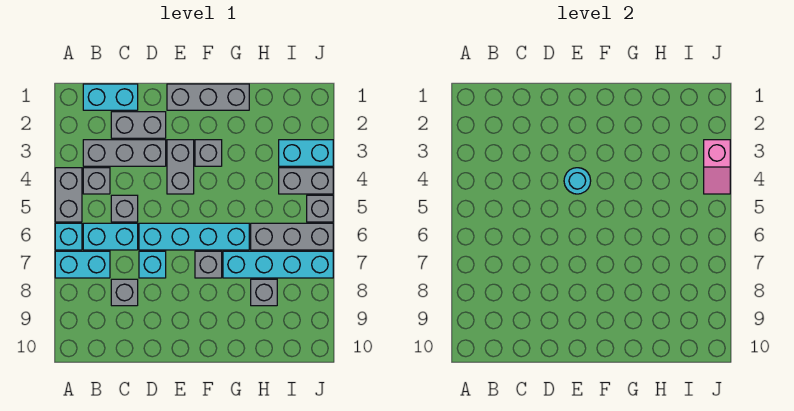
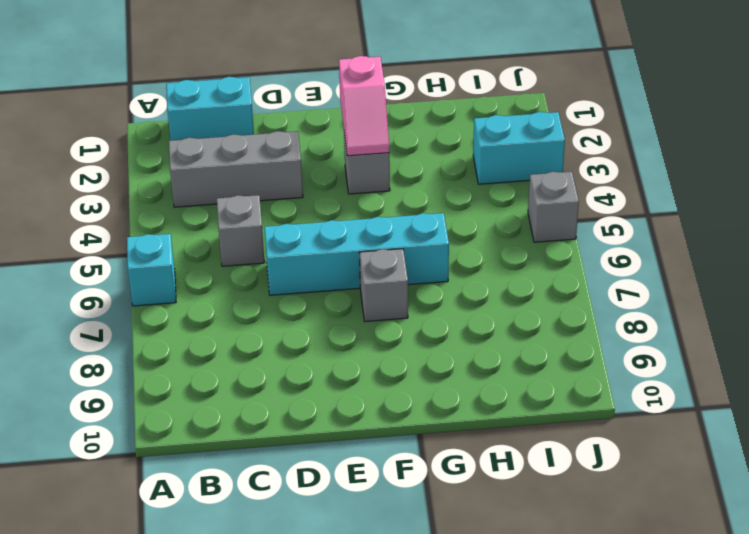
pink slope F2:F3 level 2 top 2 -> pink slope J3:J4 level 2 top 3
none -> grey brick A4:A5 level 1
none -> cyan brick A7:B7 level 1
none -> grey brick B4 level 1

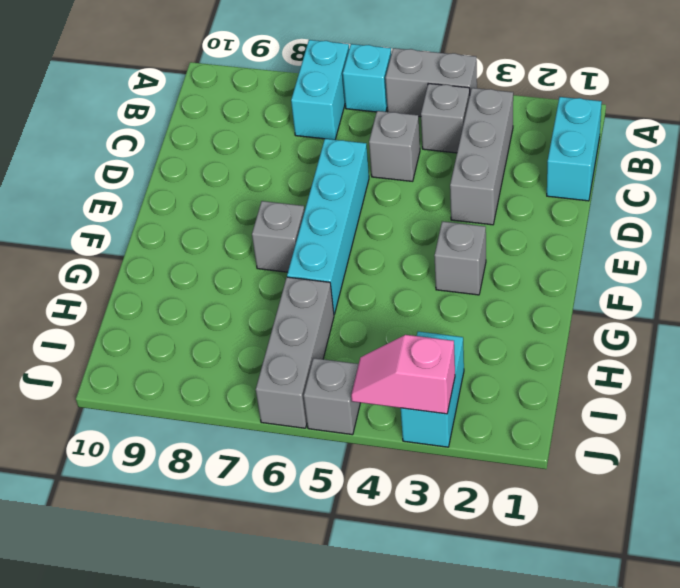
none -> cyan brick B6:C6 level 1
none -> grey brick C2:D2 level 1
none -> grey brick C8 level 1

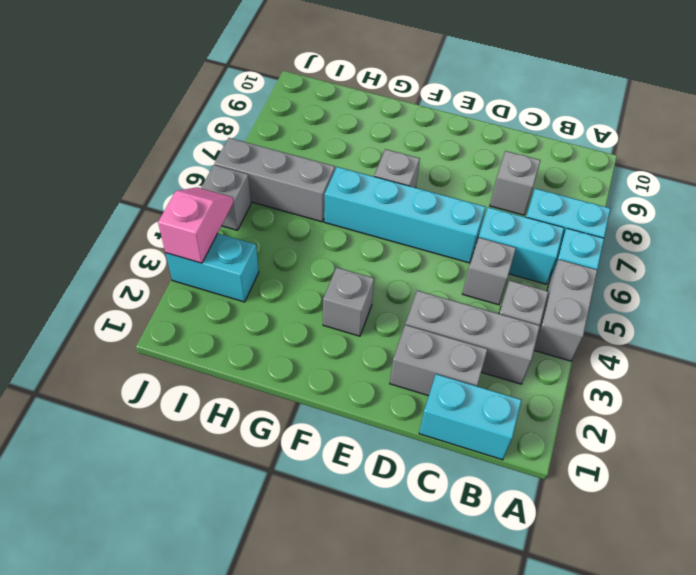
none -> cyan brick D7 level 1
none -> grey brick E1:G1 level 1
none -> grey brick E3:E4 level 1

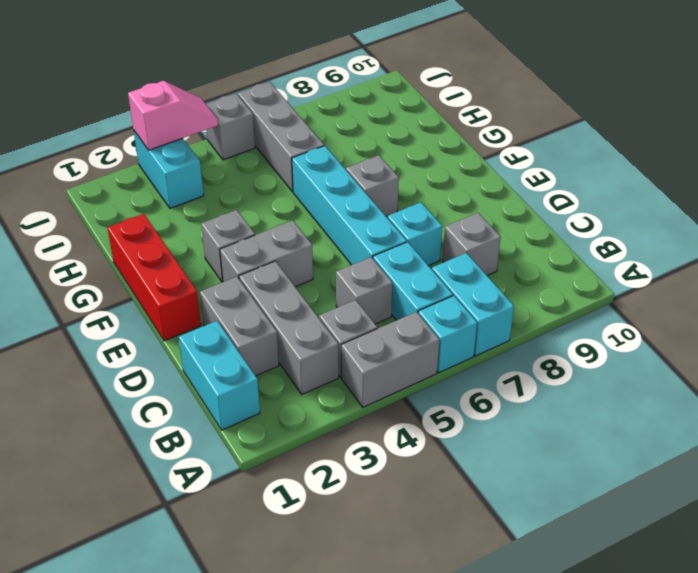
red brick E1:G1 level 1 -> grey brick E1:G1 level 1
none -> cyan brick G7:J7 level 1
none -> grey brick H8 level 1
none -> grey brick I4:J4 level 1

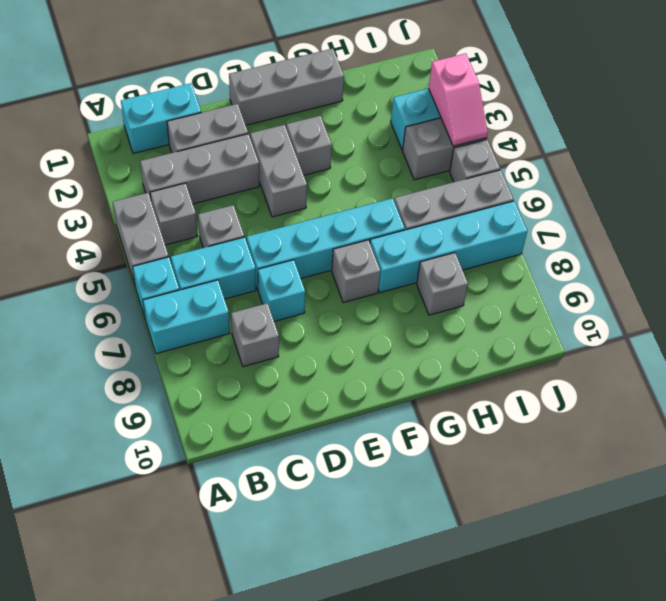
none -> cyan round brick E4 level 2

